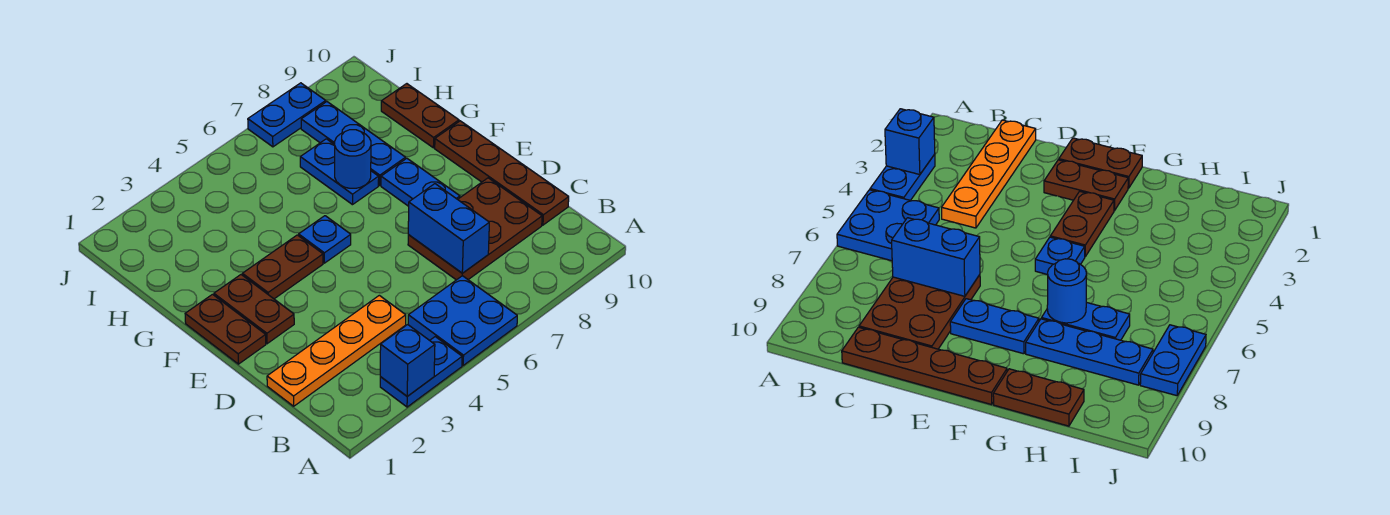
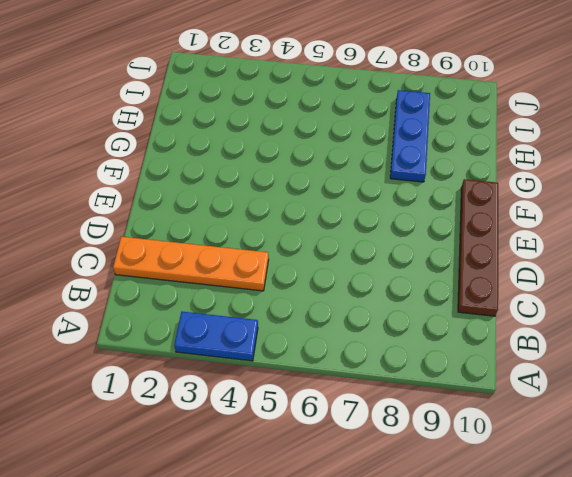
none -> blue plate A5:B6 level 1
none -> brown plate C7:D9 level 1
none -> brown plate E1:F1 level 1

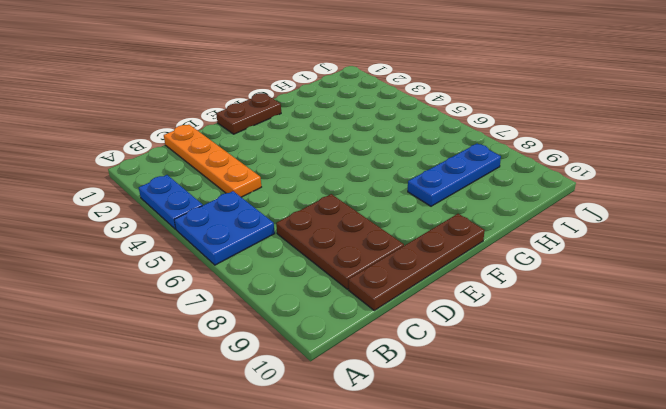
none -> brown plate E2:F2 level 1
none -> blue plate E8:F8 level 1
none -> brown plate F3:F4 level 1

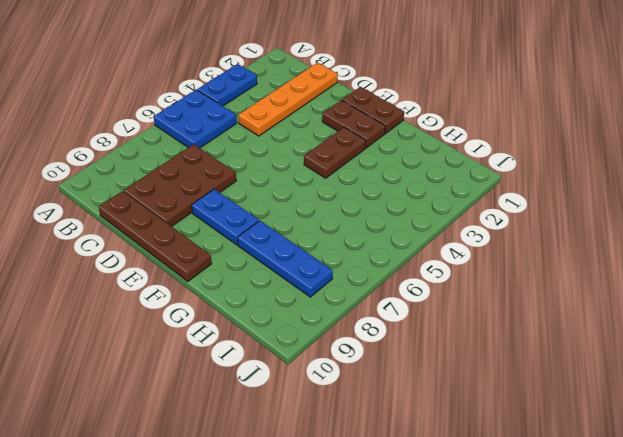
none -> blue plate F5 level 1
none -> blue plate G7:H7 level 1
none -> brown plate G10:H10 level 1

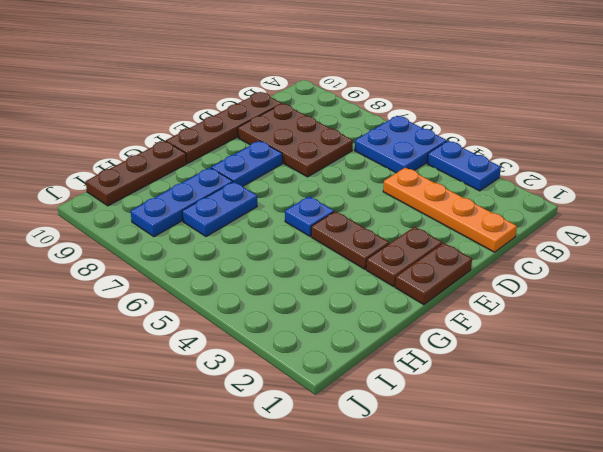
brown plate G10:I10 level 1 -> brown plate G10:H10 level 1
none -> blue plate J7:J8 level 1
none -> blue brick A3 level 2
none -> blue brick C7:D7 level 2

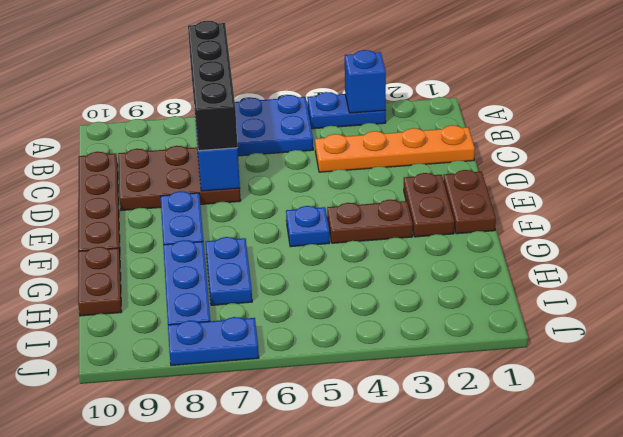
black brick A7:D7 level 3 -> none
none -> blue round brick G7 level 2

